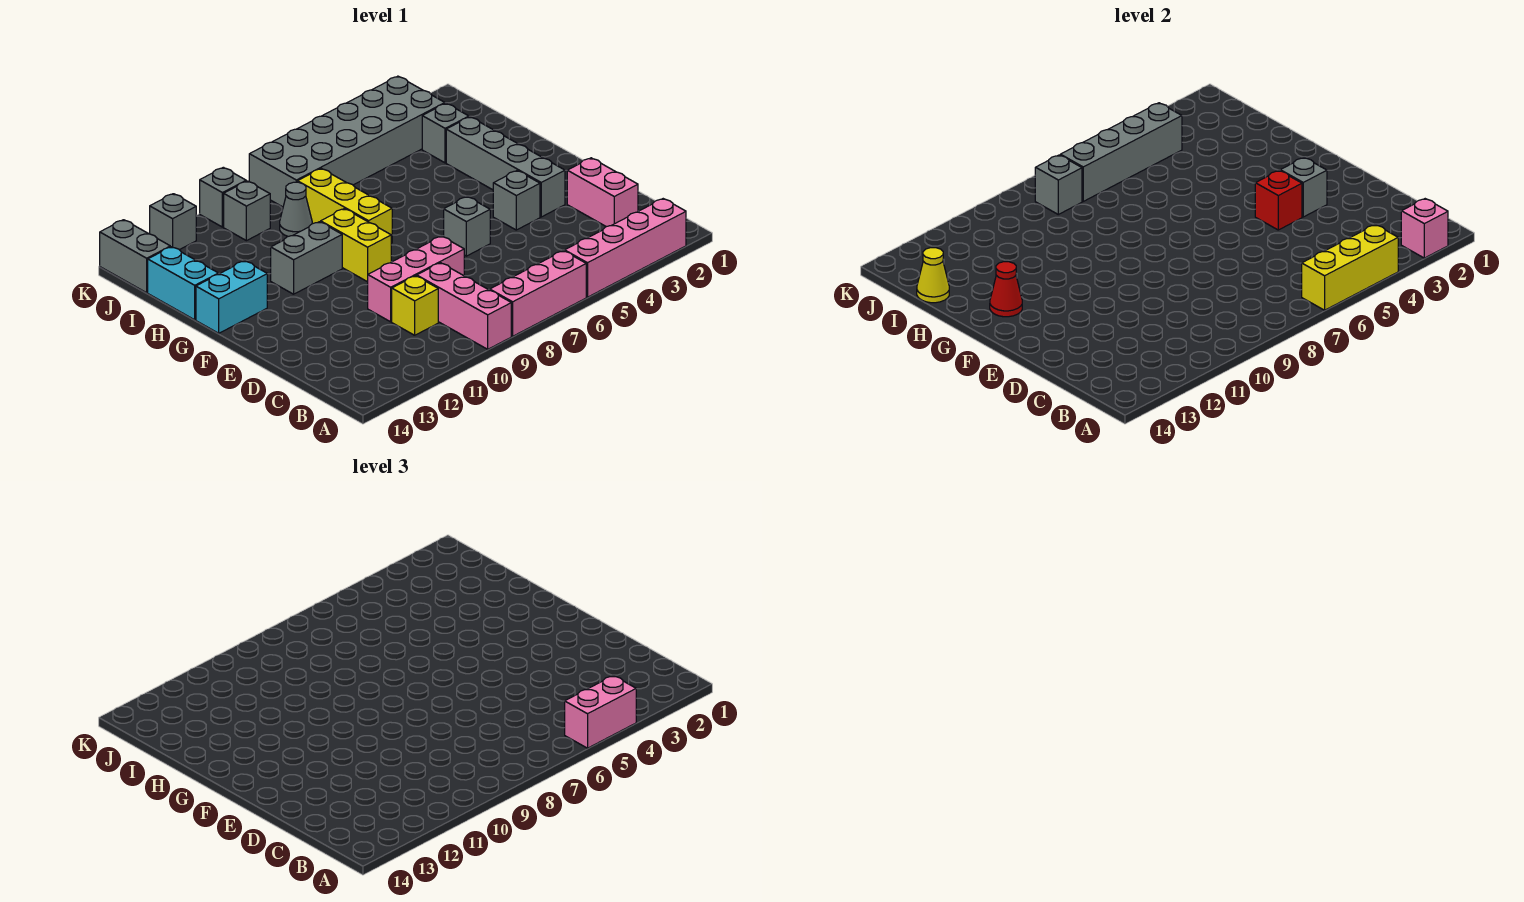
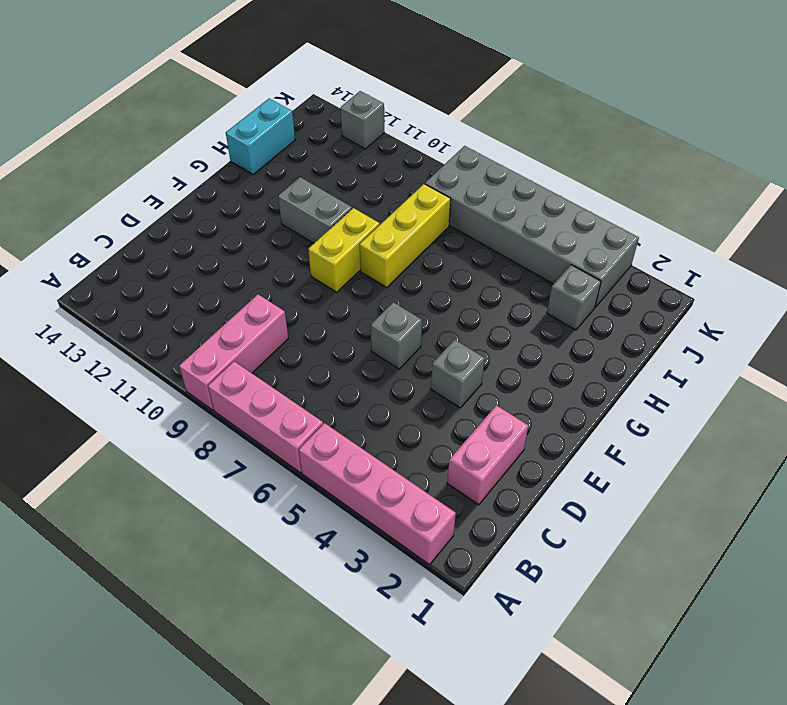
none -> yellow brick C10 level 1
none -> pink brick D8:D10 level 1
none -> grey brick E3:H3 level 1
none -> cyan brick G13:G14 level 1

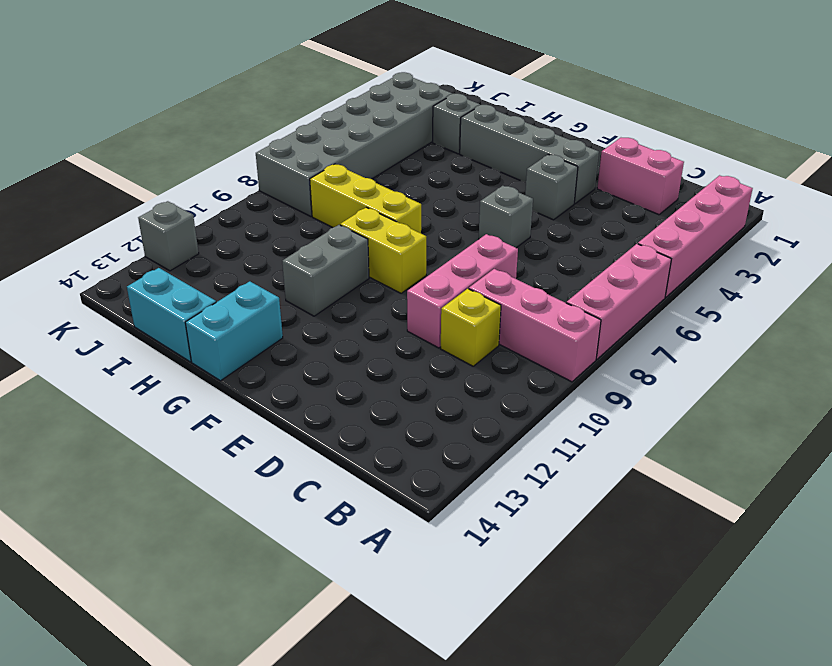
none -> grey cone I9 level 1
none -> grey brick J10 level 1
none -> grey brick J14:K14 level 1
none -> grey brick K10 level 1

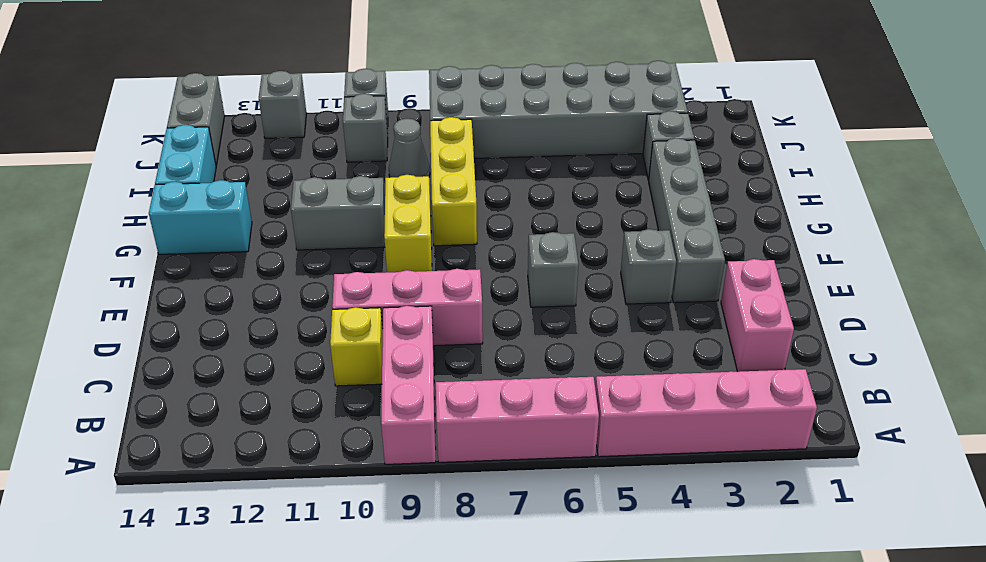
none -> pink brick A2 level 2
none -> yellow brick A4:A6 level 2
none -> grey brick E3 level 2
none -> red brick E4 level 2

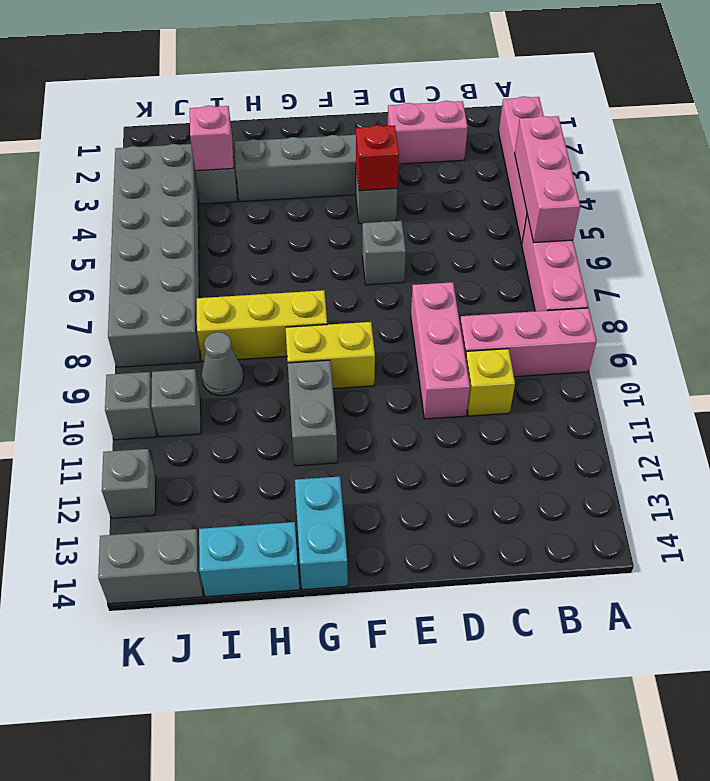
pink brick A4:A6 level 2 -> yellow brick A4:A6 level 2
pink brick I3 level 2 -> pink brick A2 level 2
none -> grey brick E3 level 2
none -> red cone G13 level 2
none -> yellow cone I14 level 2
none -> grey brick J4:J7 level 2

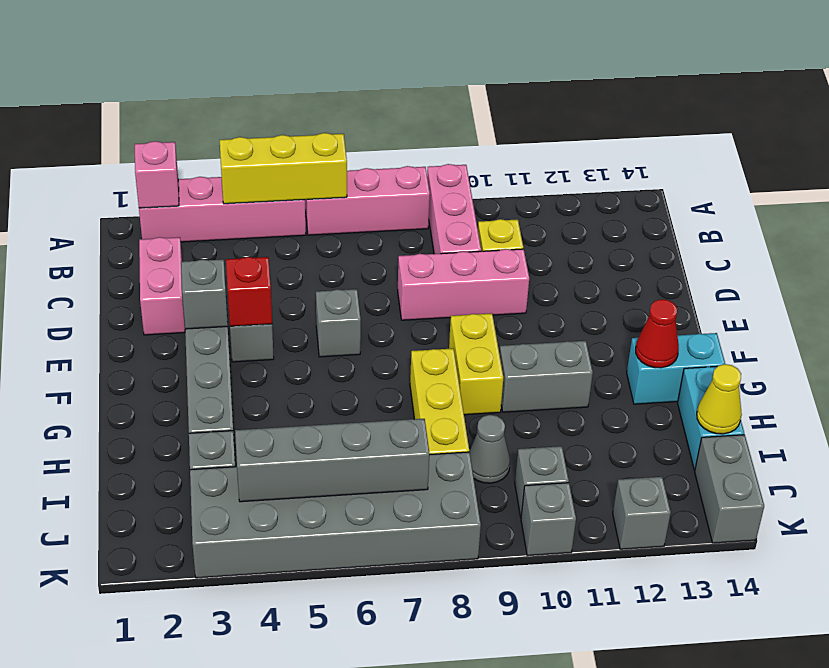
none -> grey brick J8 level 2
none -> pink brick A4:A5 level 3

